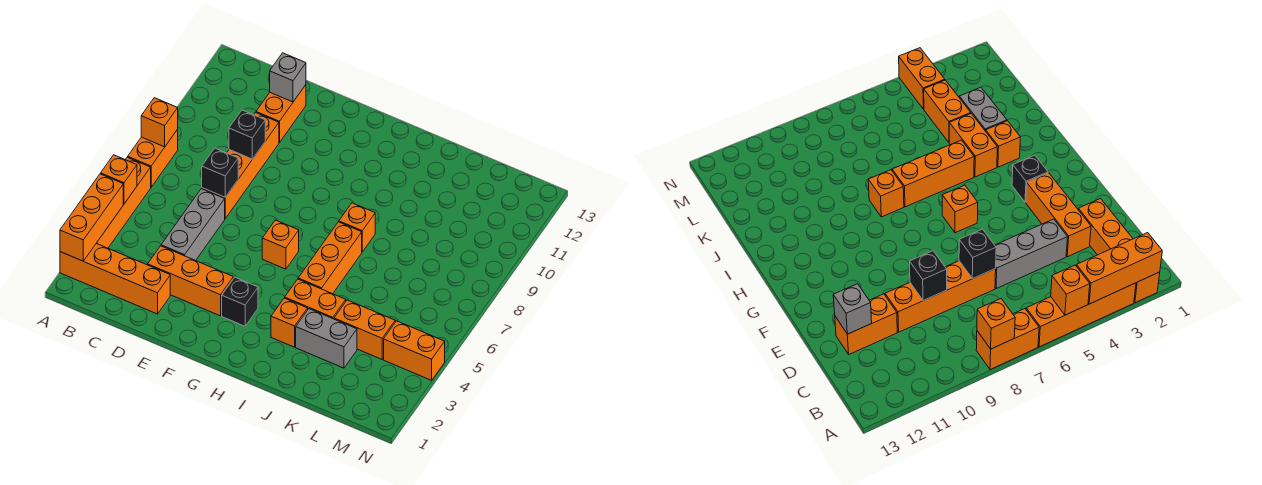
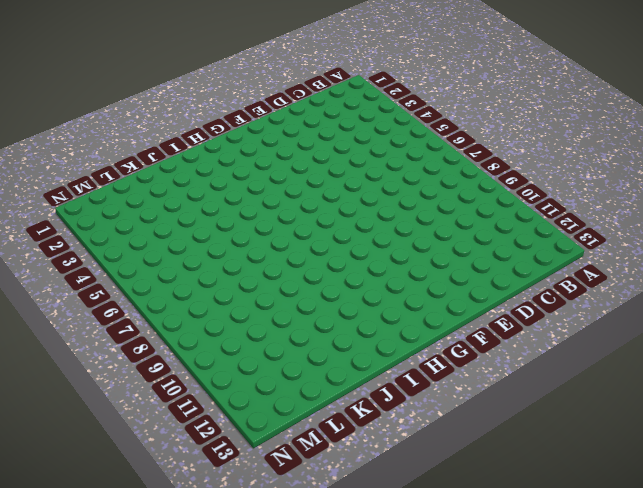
none -> orange brick A2:D2 level 1
none -> orange brick A3:A6 level 1
none -> orange brick A7:A8 level 1

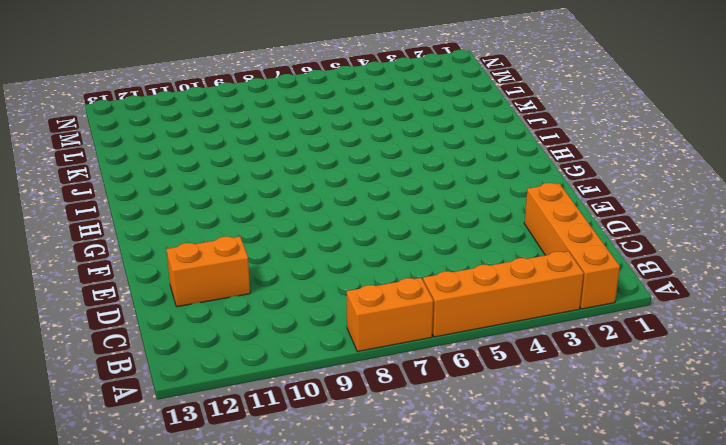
none -> orange brick D3:F3 level 1
none -> grey brick D4:D6 level 1
none -> orange brick D7:D10 level 1

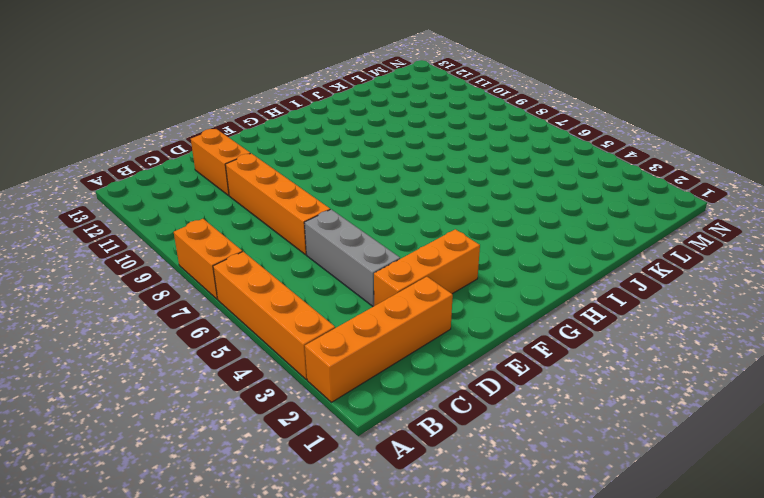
none -> black brick G3 level 1
none -> orange brick G6 level 1
none -> orange brick I3 level 1

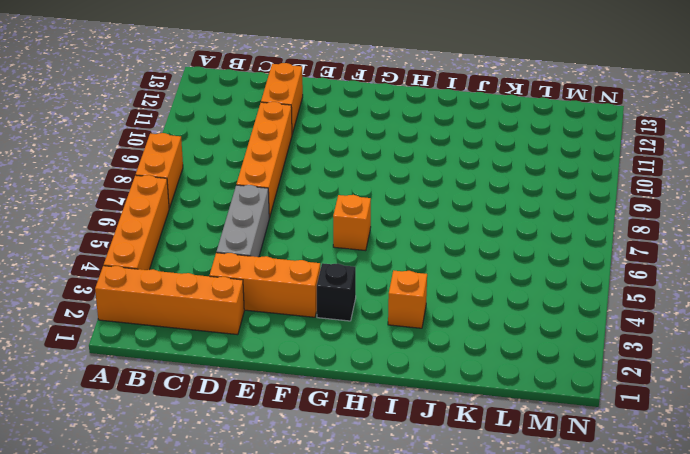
none -> orange brick I4:J4 level 1
none -> orange brick I5:I7 level 1
none -> orange brick I8 level 1

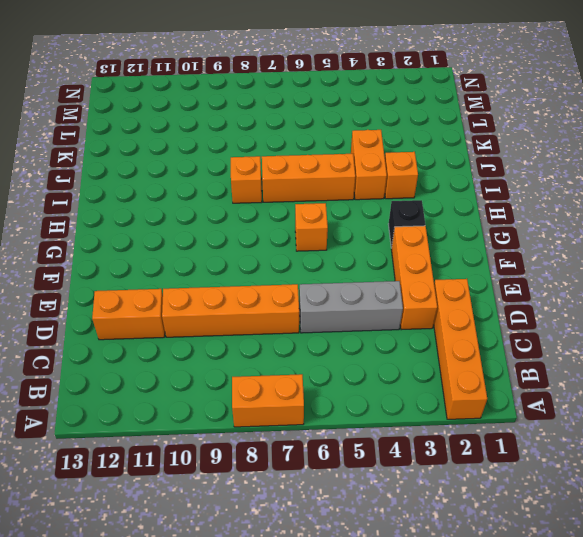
none -> orange brick A3:A6 level 1
none -> grey brick J3:K3 level 1
none -> orange brick K4:L4 level 1

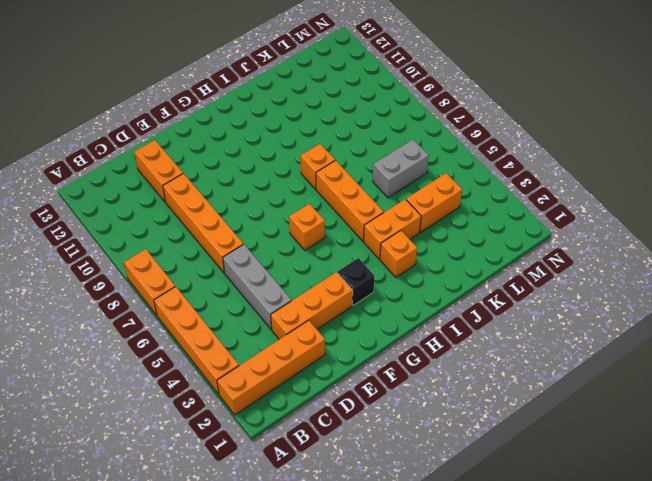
grey brick K6:L6 level 1 -> grey brick J3:K3 level 1
none -> orange brick M4:N4 level 1
none -> orange brick A2:A4 level 2
none -> orange brick A5 level 2

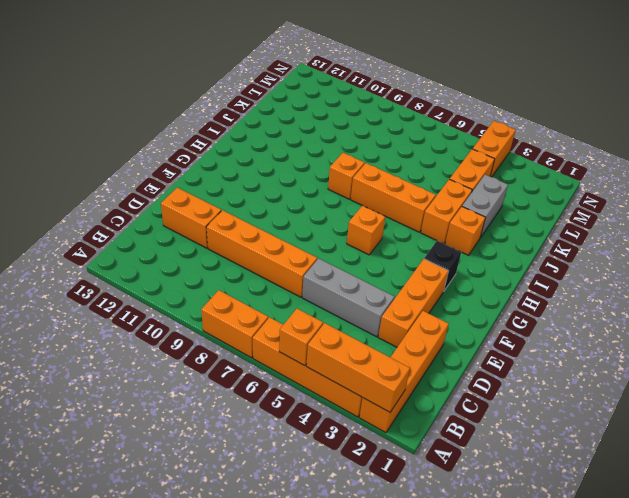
none -> orange brick A8 level 2
none -> black brick D7 level 2
none -> black brick D9 level 2

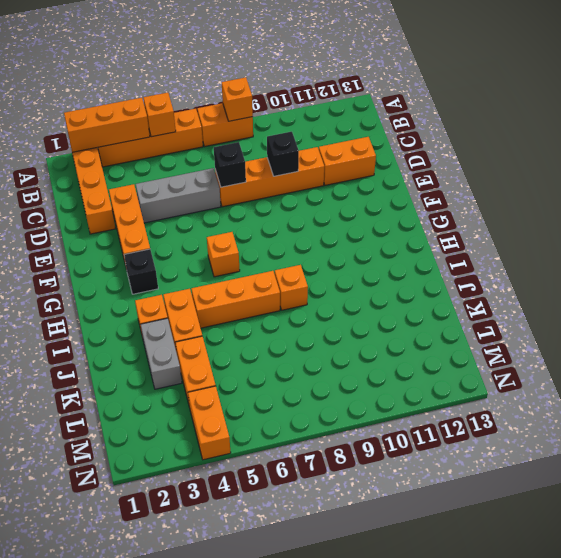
none -> grey brick D12 level 2

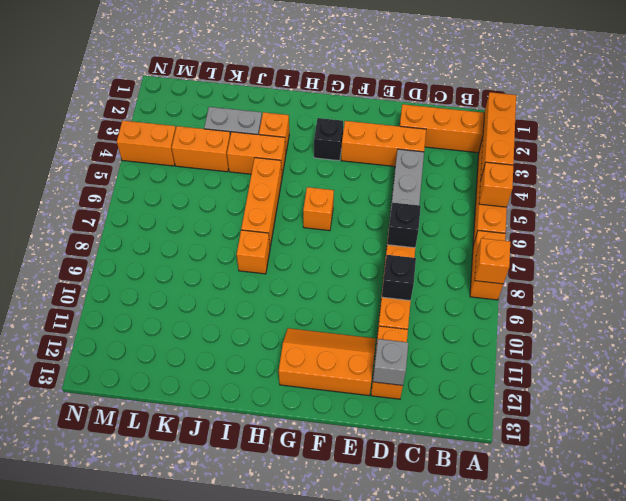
orange slope E11:G12 level 1 top 12 -> none

